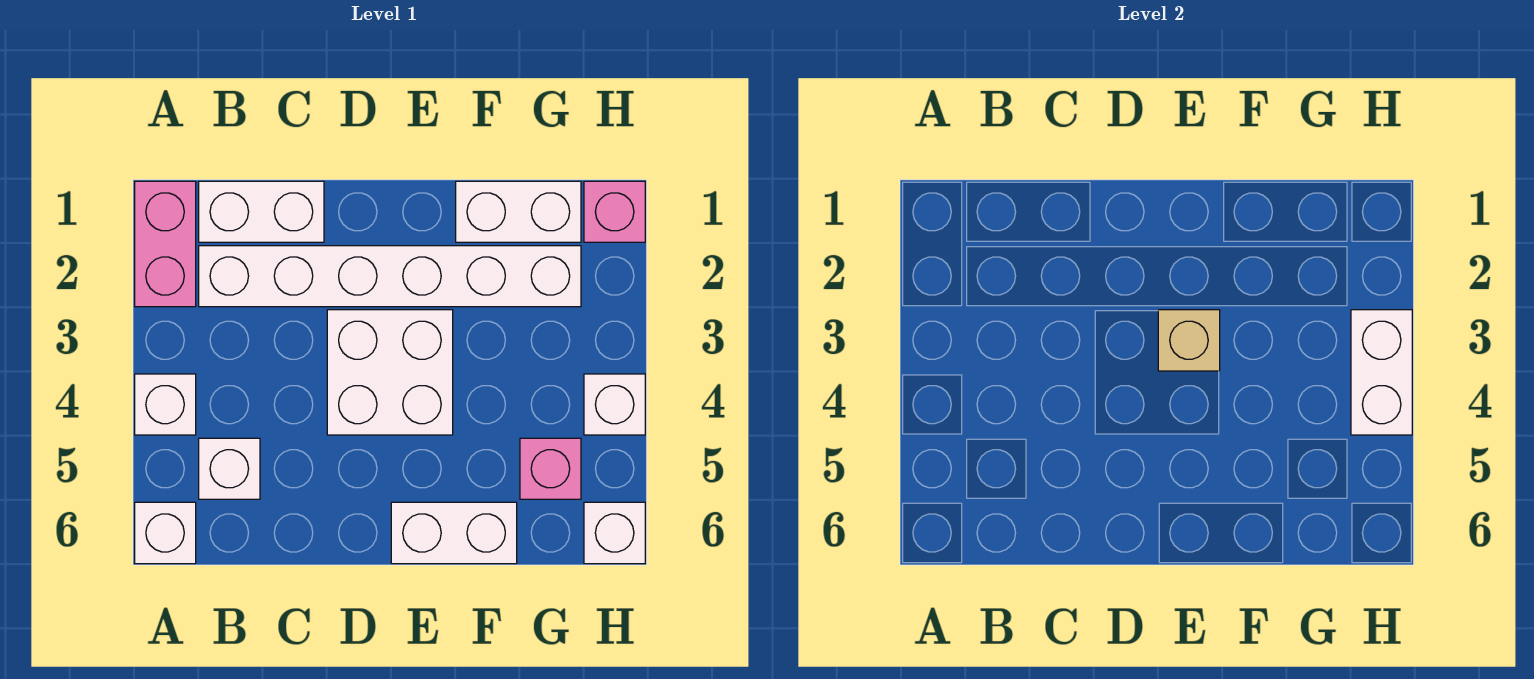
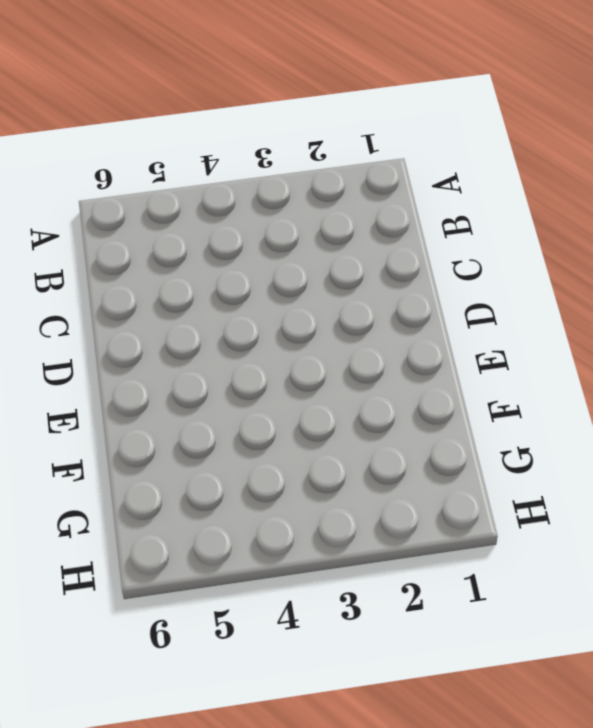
none -> pink brick A1:A2 level 1
none -> white brick A4 level 1
none -> white brick A6 level 1

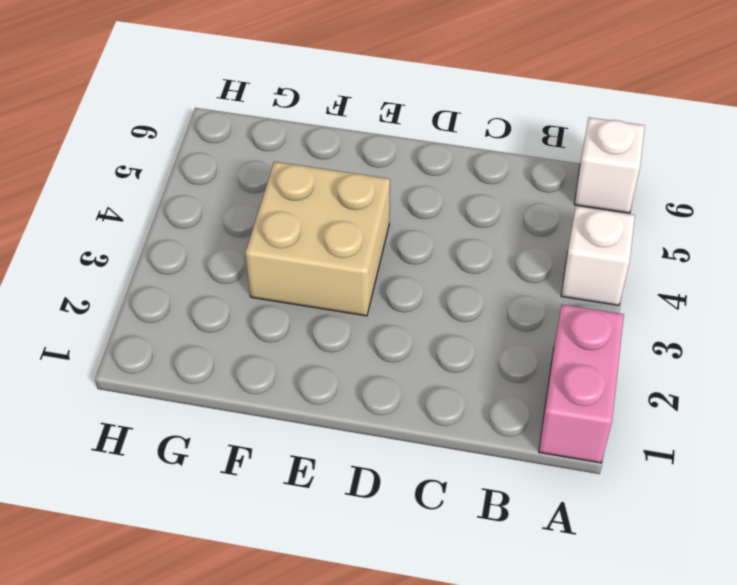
tan brick E3:F4 level 1 -> white brick D3:E4 level 1
none -> white brick B1:C1 level 1
none -> white brick B2:G2 level 1
none -> white brick B5 level 1

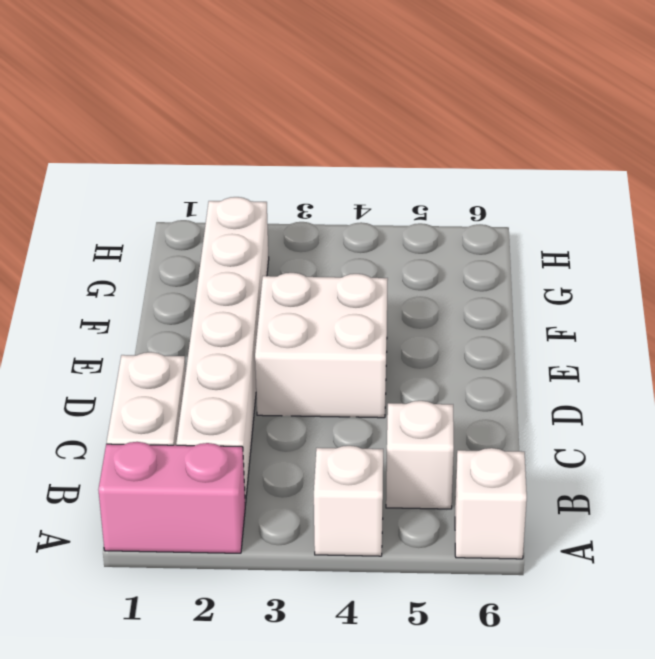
none -> white brick E6:F6 level 1
none -> white brick F1:G1 level 1
none -> pink brick G5 level 1

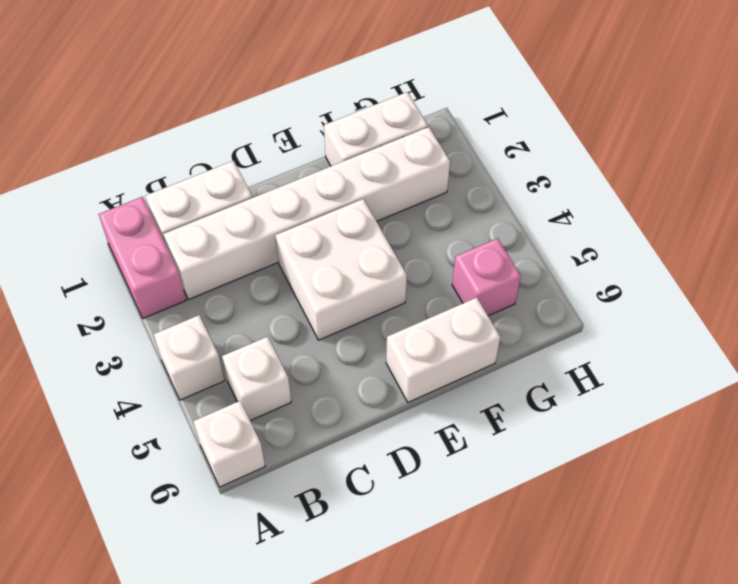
none -> pink brick H1 level 1
none -> white brick H4 level 1
none -> white brick H6 level 1

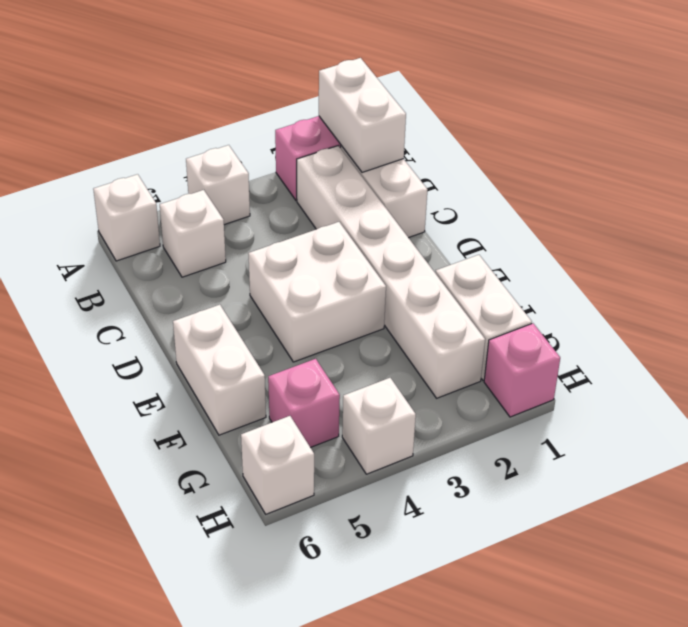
white brick A1:B1 level 2 -> white brick H3:H4 level 2
none -> tan brick E3 level 2

